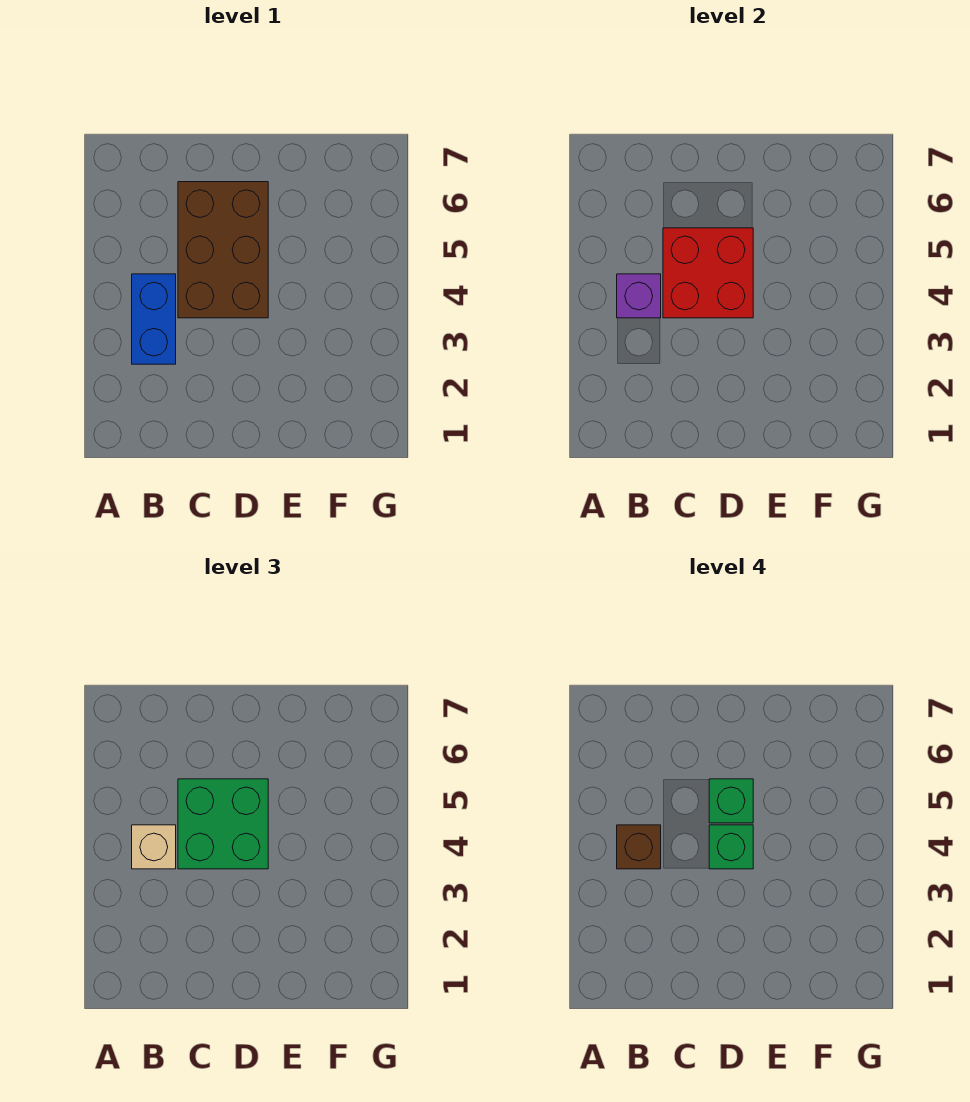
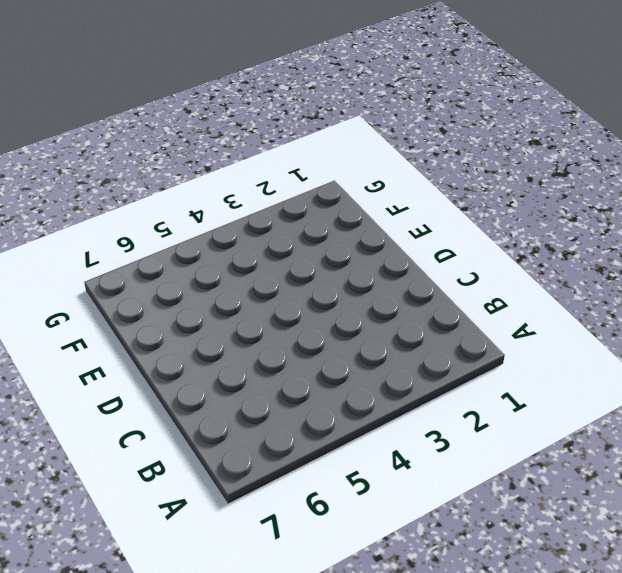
none -> blue brick B3:B4 level 1
none -> brown brick C4:D6 level 1

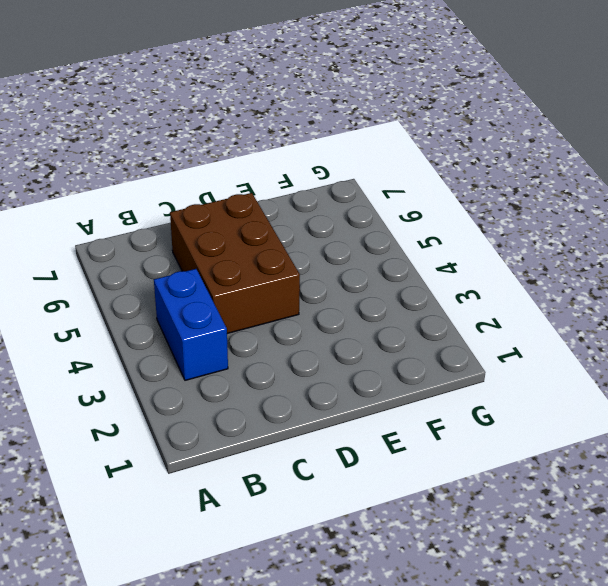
none -> purple brick B4 level 2
none -> red brick C4:D5 level 2

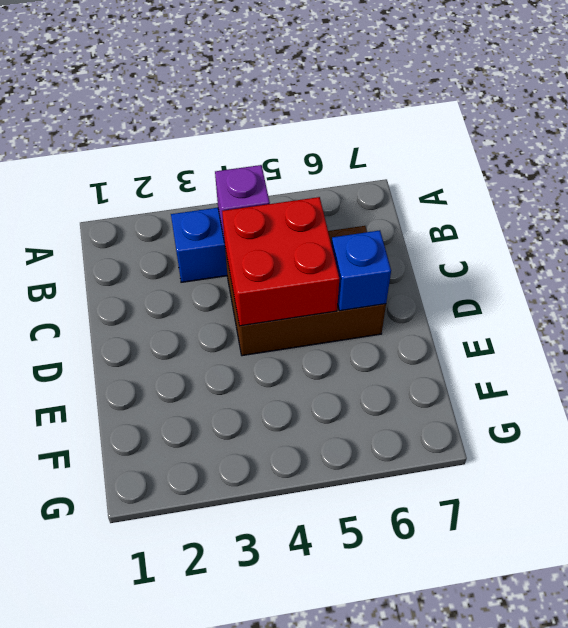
blue brick D6 level 2 -> none
none -> tan brick B4 level 3
none -> green brick C4:D5 level 3

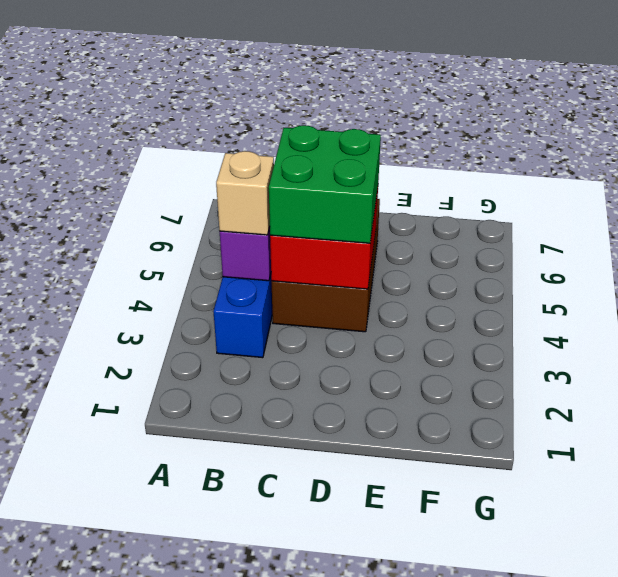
none -> brown brick B4 level 4
none -> green brick D4 level 4

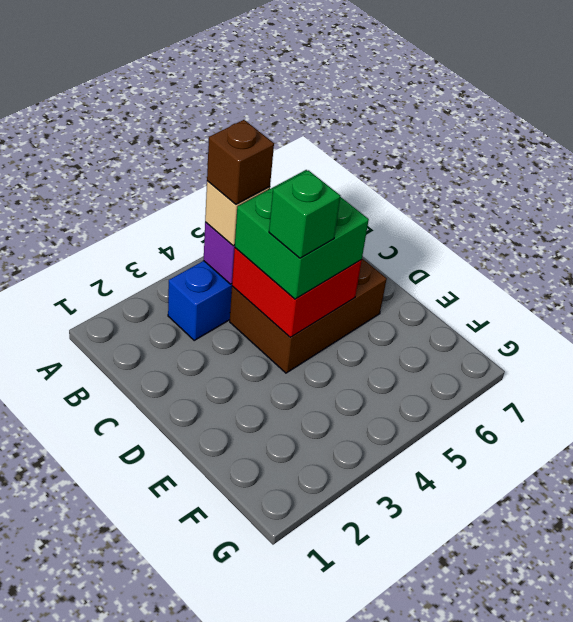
none -> green brick D5 level 4

